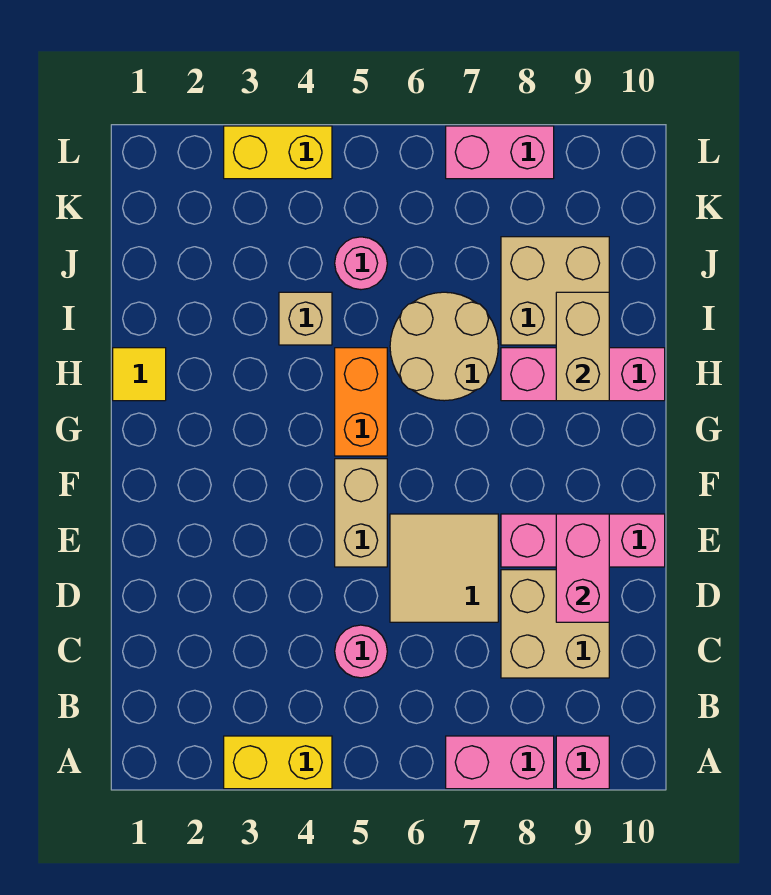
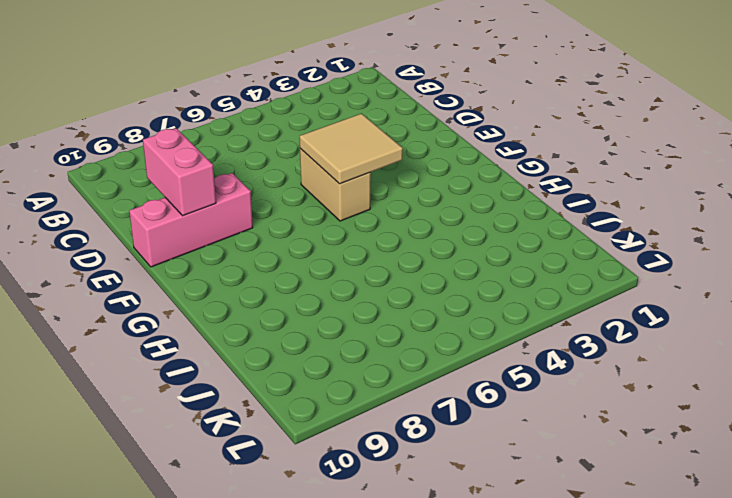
tan tile E4:F5 level 2 -> tan tile D6:E7 level 1
none -> yellow brick A3:A4 level 1
none -> pink brick A7:A8 level 1
none -> pink brick A9 level 1

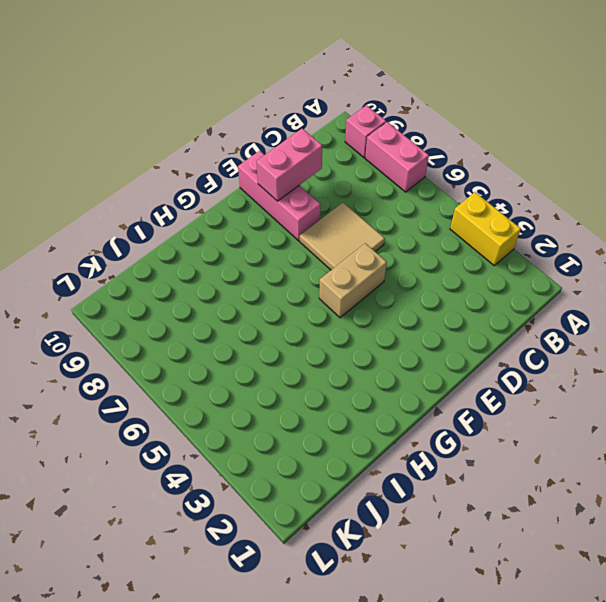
none -> pink round brick C5 level 1
none -> tan brick C8:D9 level 1
none -> orange brick G5:H5 level 1

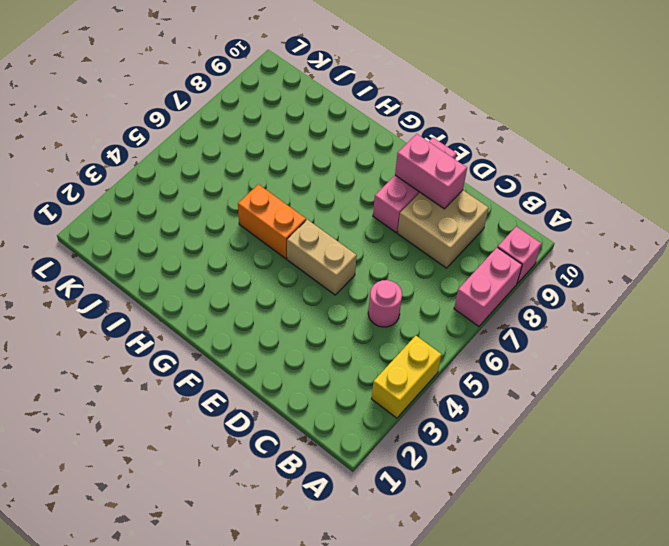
none -> tan tile D6:E7 level 1
none -> yellow tile H1 level 1
none -> tan round brick H6:I7 level 1

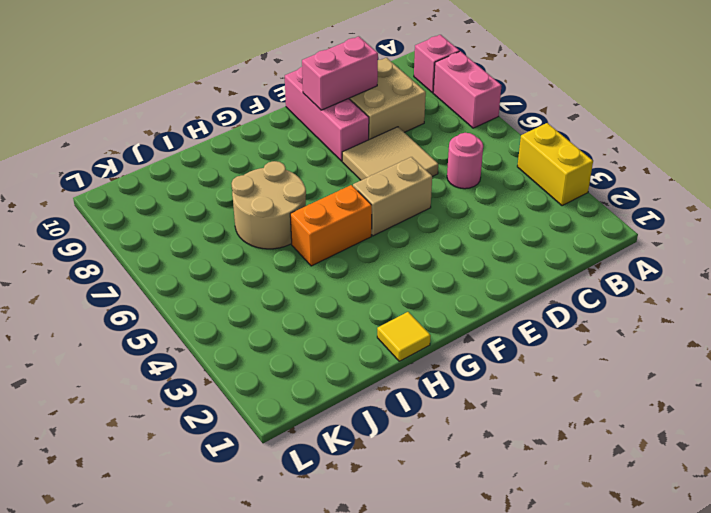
none -> pink brick H8:H10 level 1
none -> tan brick I4 level 1
none -> tan brick I8:J9 level 1

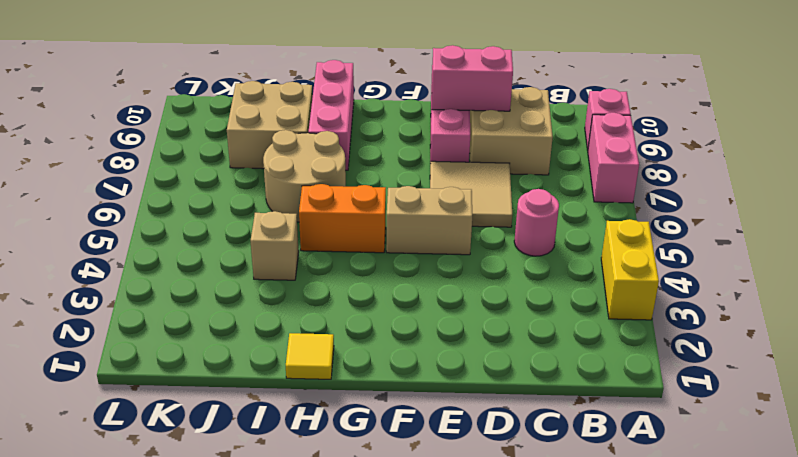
none -> pink round brick J5 level 1
none -> yellow brick L3:L4 level 1
none -> pink brick L7:L8 level 1

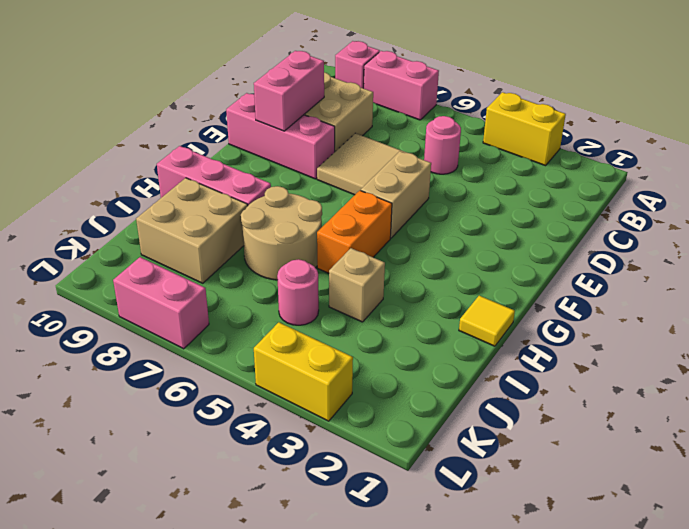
none -> tan brick H9:I9 level 2

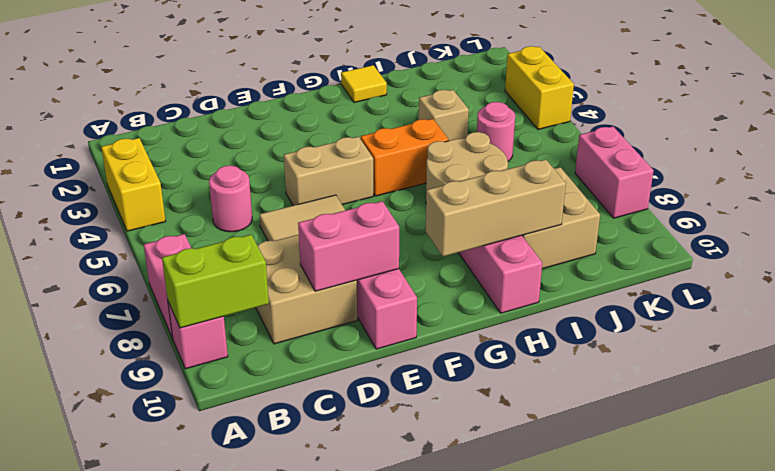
lime brick A9:B9 level 2 -> none
tan brick G9:I9 level 2 -> tan brick H9:I9 level 2

